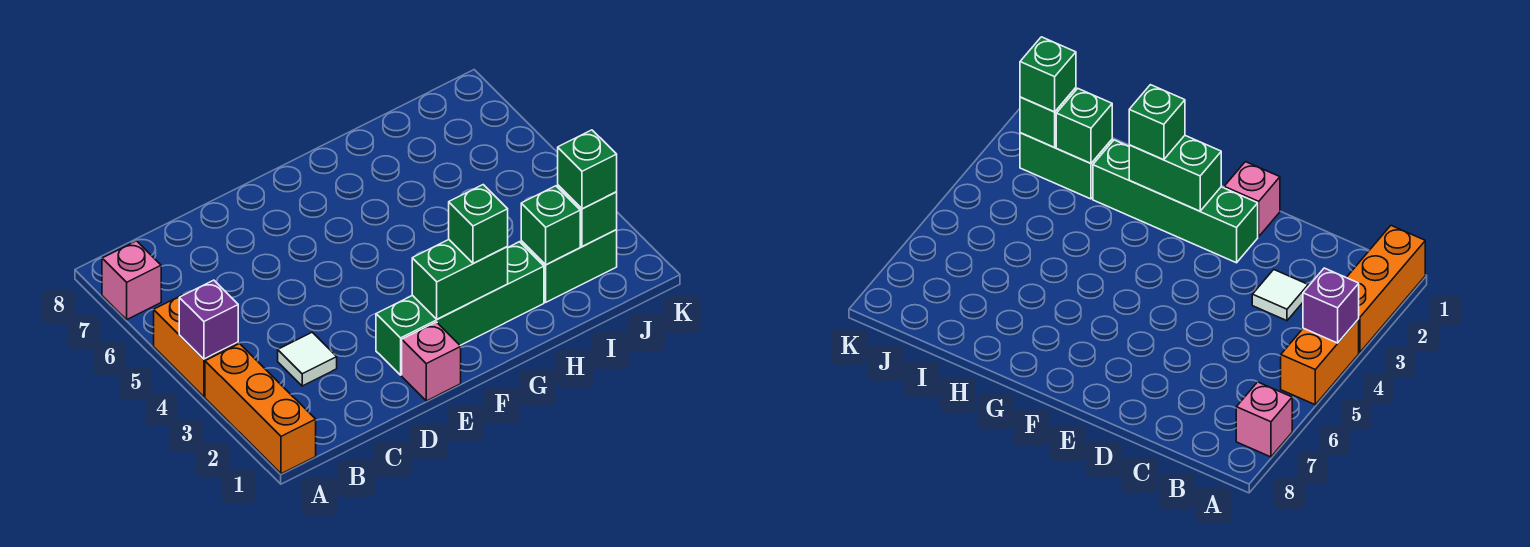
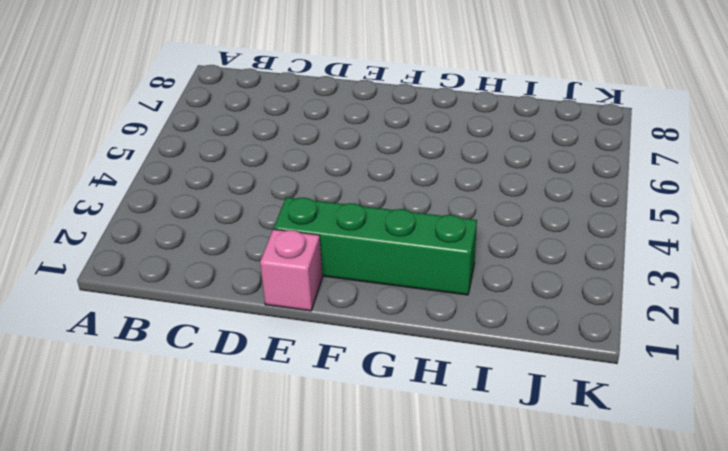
none -> orange brick A1:A3 level 1
none -> orange brick A4:A5 level 1
none -> pink brick A7 level 1

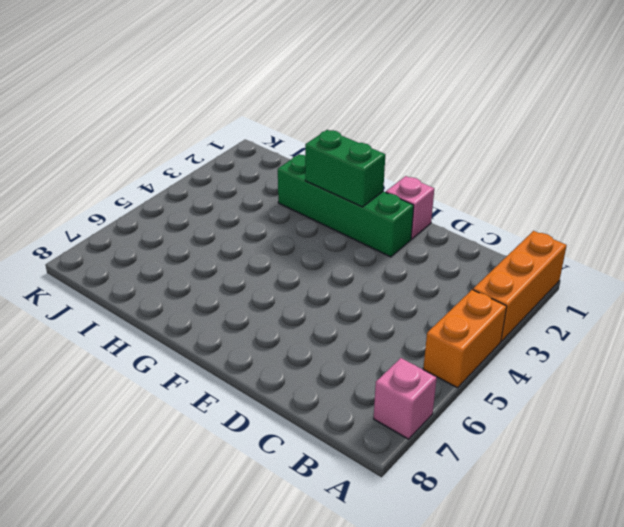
none -> white tile C3 level 1
none -> green brick I2:J2 level 1
none -> purple brick A4 level 2

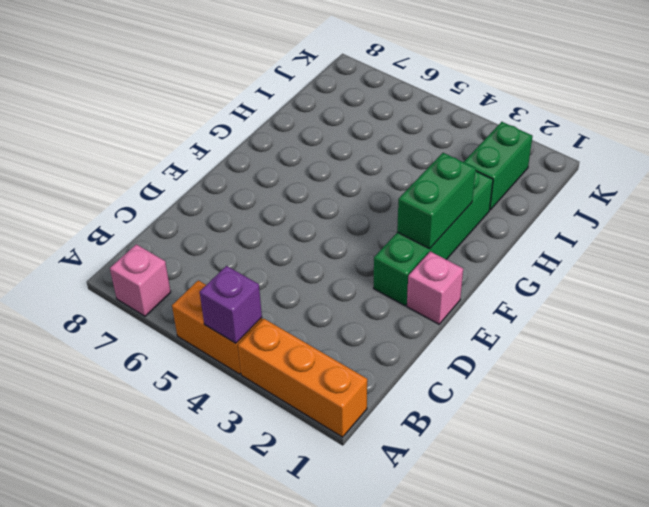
none -> white tile C3 level 1
none -> green brick I2 level 2
none -> green brick J2 level 2

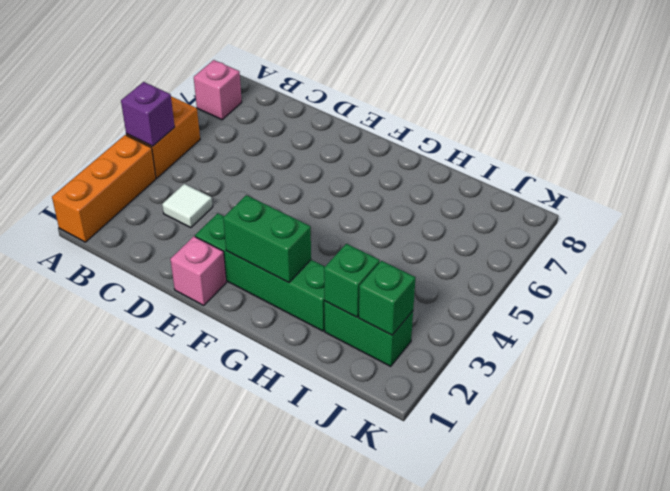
none -> green brick G2 level 3
none -> green brick J2 level 3

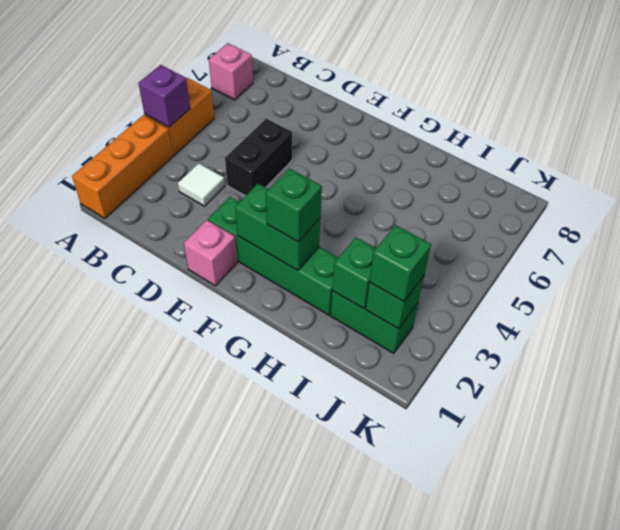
black brick D4:D5 level 1 -> none

